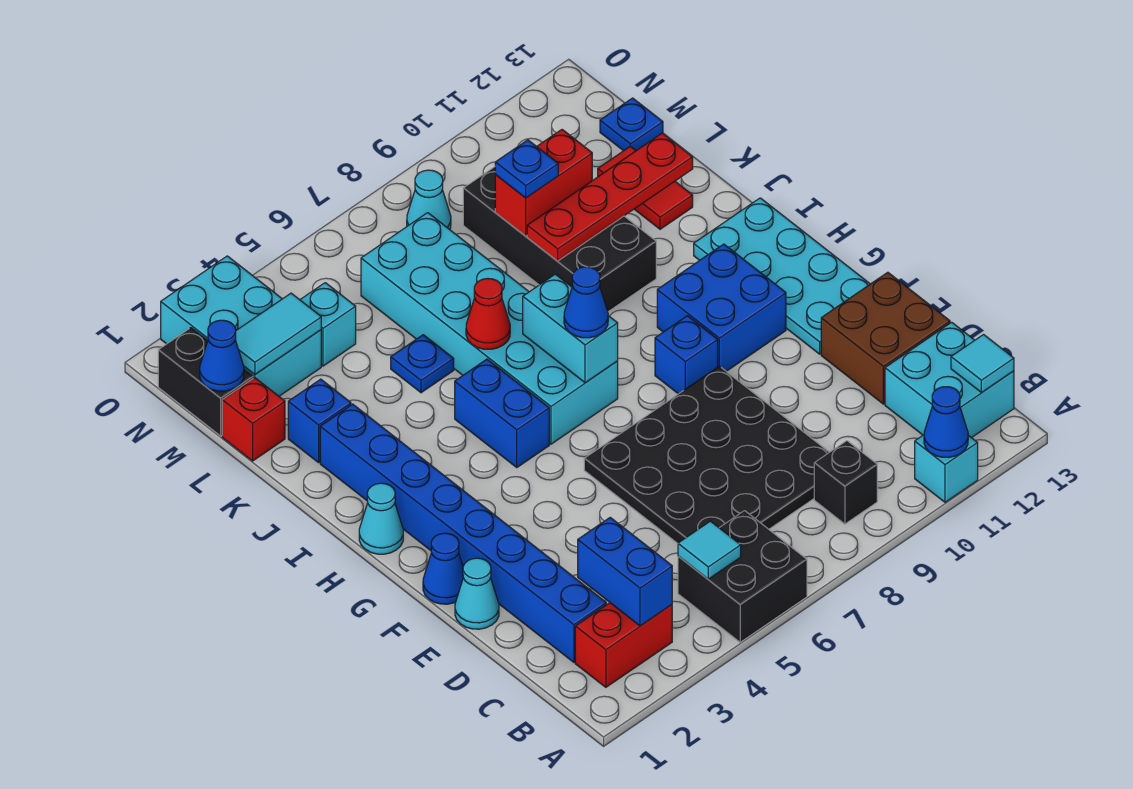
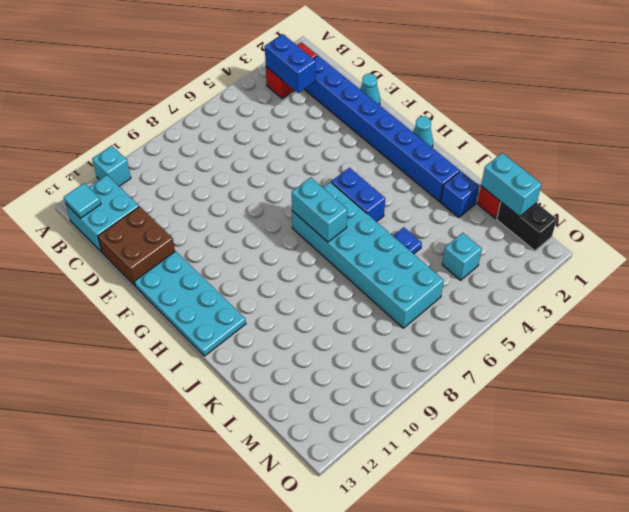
cyan brick L1:M1 level 2 -> blue cone M1 level 2
none -> black brick A5:B6 level 1
none -> black brick B9 level 1
none -> black plate C6:F9 level 1
none -> blue cone F1 level 1

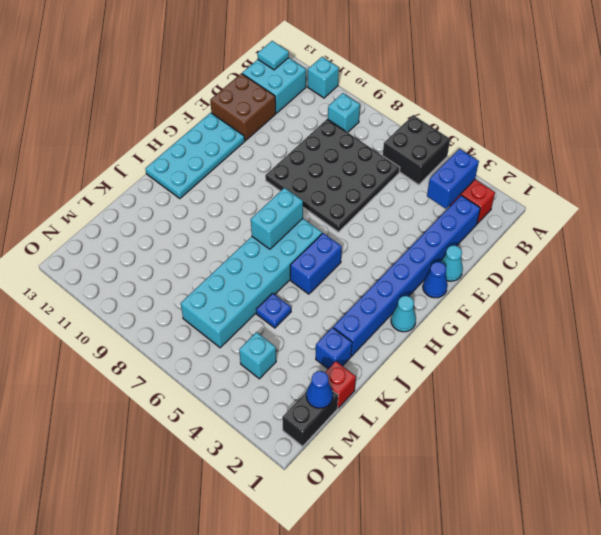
cyan brick B9 level 1 -> black brick B9 level 1
none -> blue brick G9 level 1
none -> blue brick G10:H11 level 1
none -> black brick J9:M10 level 1
none -> red tile K12:L12 level 1

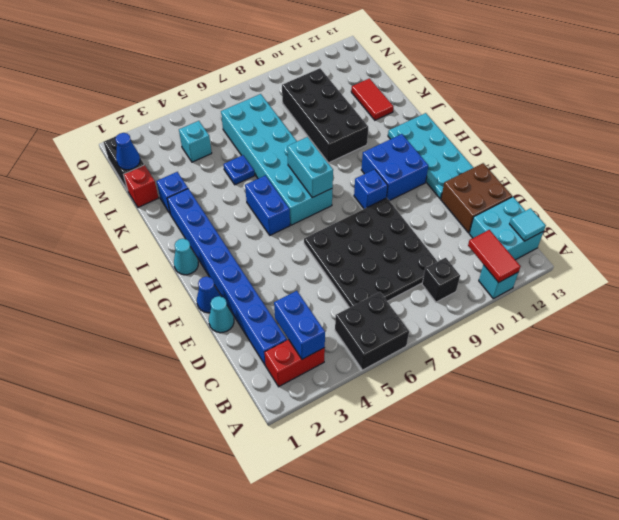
red tile A11:B11 level 2 -> blue cone A11 level 2
none -> cyan brick M2:O3 level 1
none -> blue plate M13 level 1
none -> cyan cone N8 level 1
none -> cyan tile B5 level 2

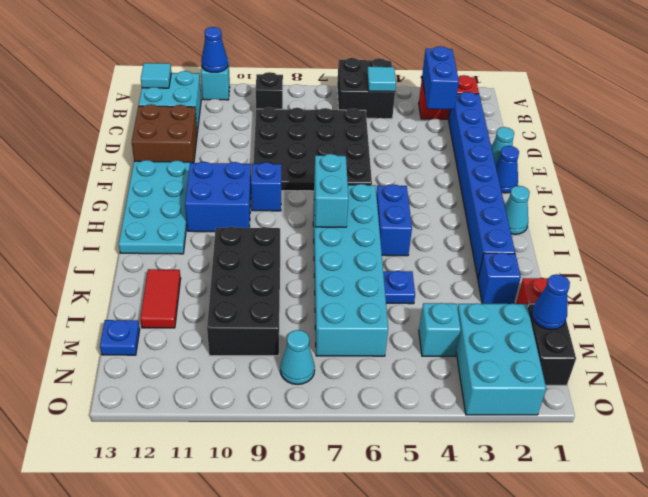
none -> red cone J6 level 2
none -> red plate K9:K12 level 2
none -> red brick L9:L10 level 2
none -> cyan tile M2:M3 level 2

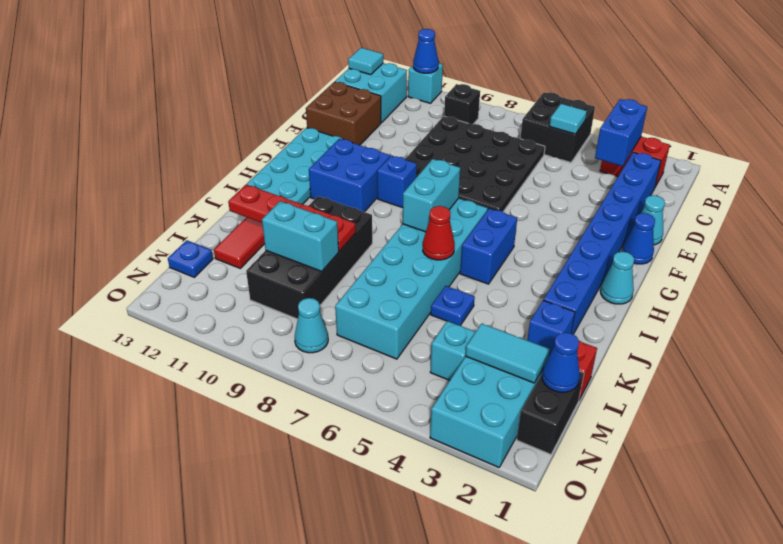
cyan brick L9:L10 level 2 -> red brick L9:L10 level 2
none -> blue cone H7 level 3
none -> blue plate L9 level 3

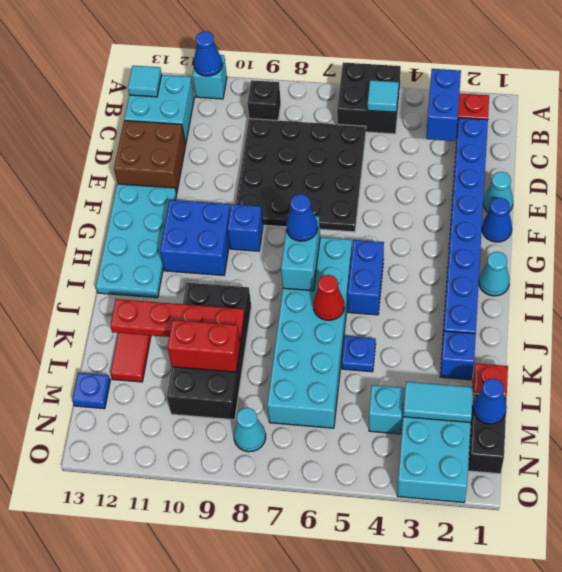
none -> blue plate L9 level 3

